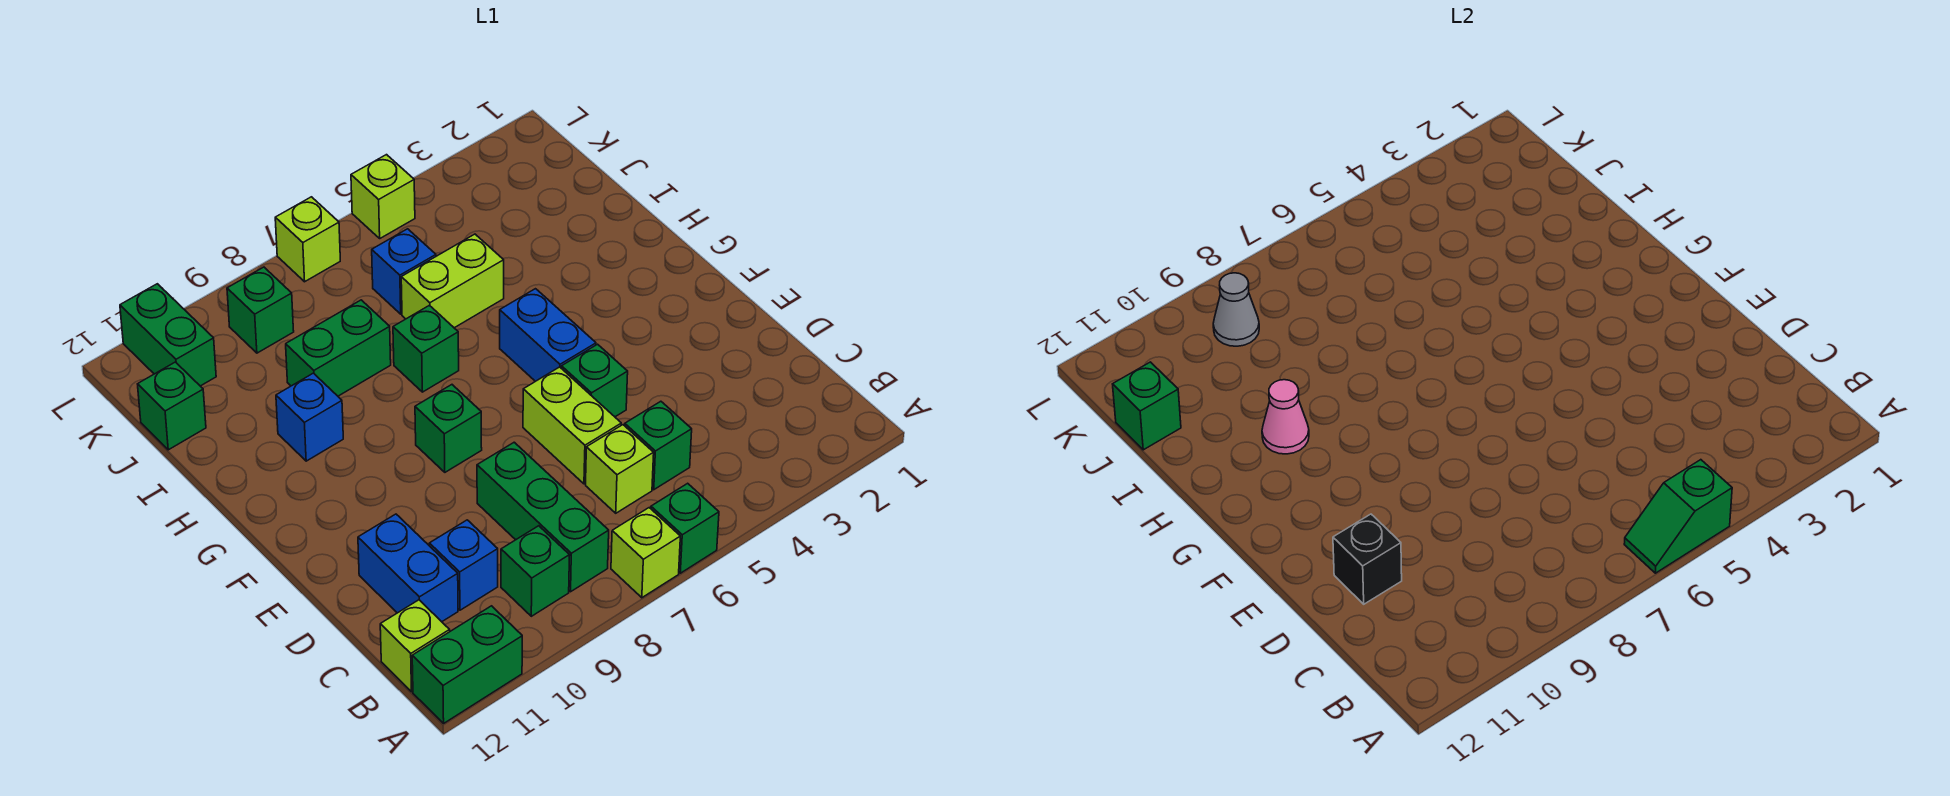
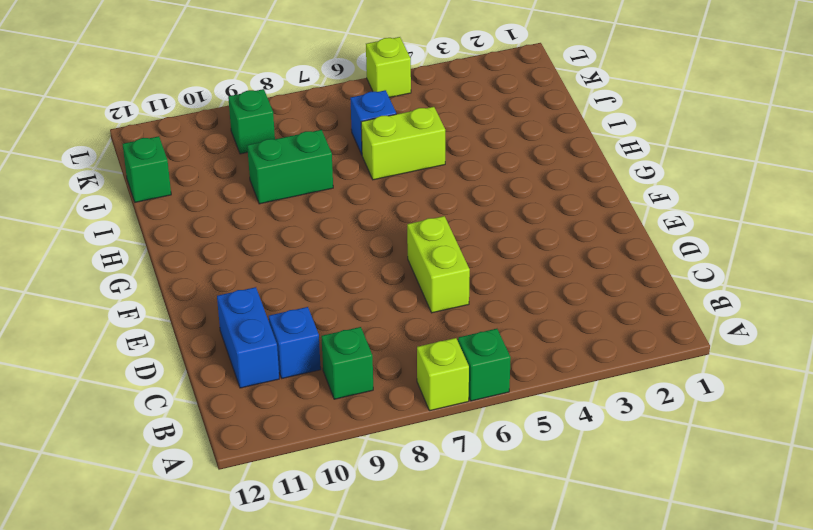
none -> green brick A11:A12 level 1
none -> green brick B8:D8 level 1
none -> lime brick B12 level 1

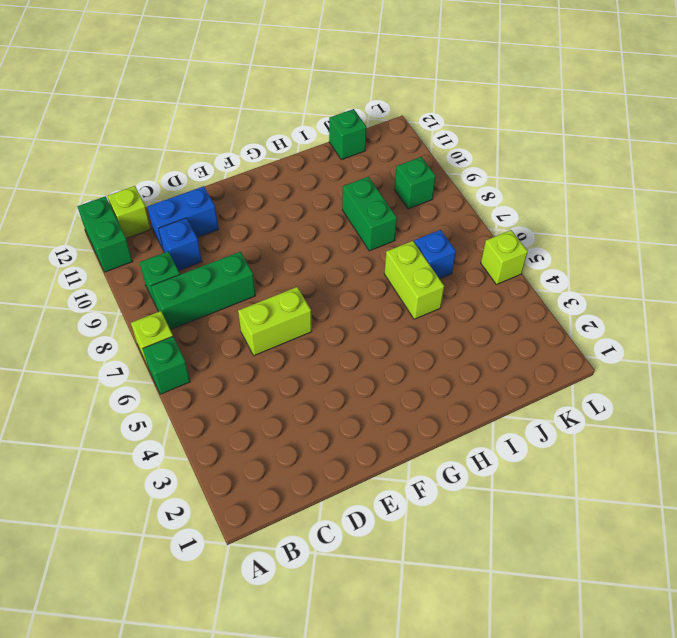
none -> green brick C5 level 1
none -> lime brick C6 level 1
none -> green brick E5 level 1

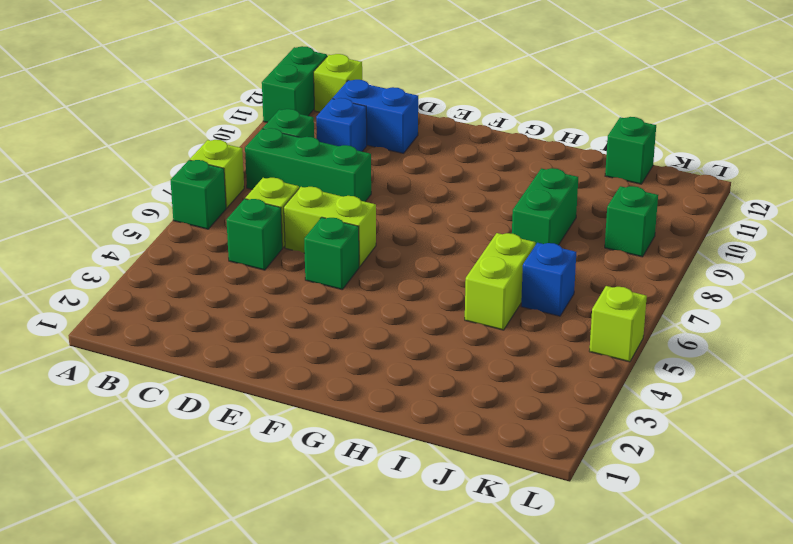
none -> blue brick F5:G5 level 1
none -> green brick F8 level 1
none -> green brick H7 level 1

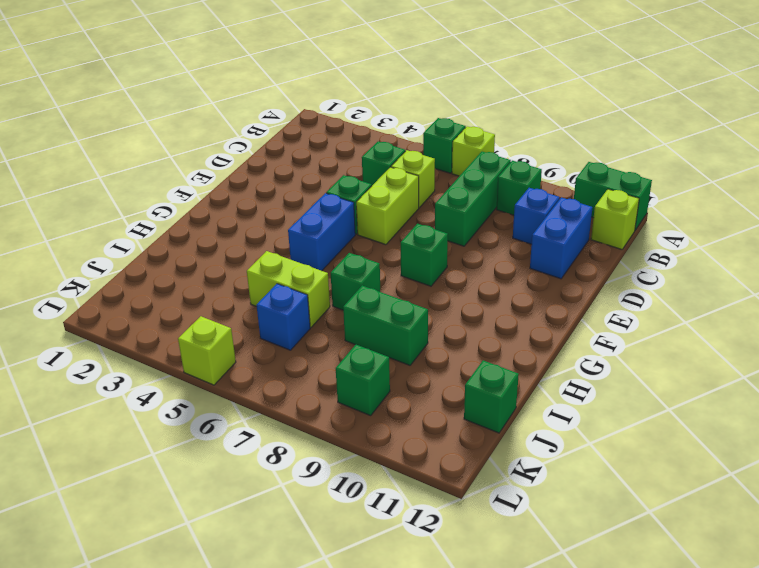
none -> blue brick H10 level 1
none -> green brick K11:L11 level 1
none -> lime brick L7 level 1

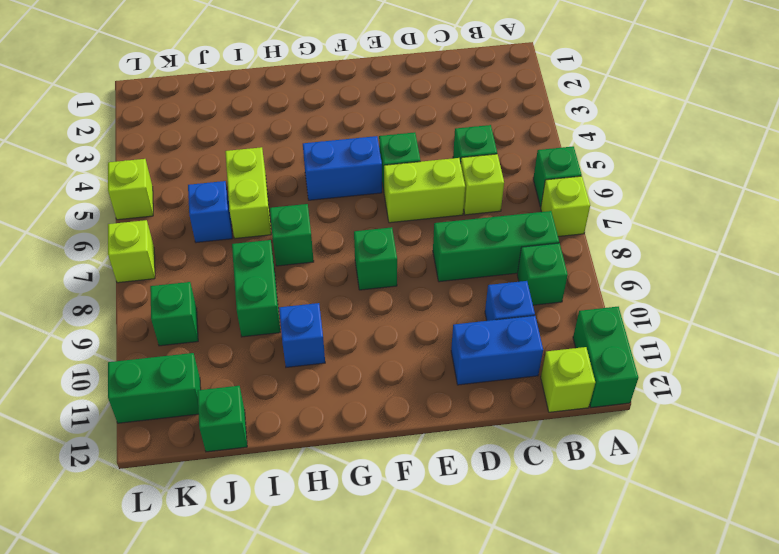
none -> green slope A5:A6 level 2 top 5
none -> black brick D11 level 2
none -> pink cone H10 level 2

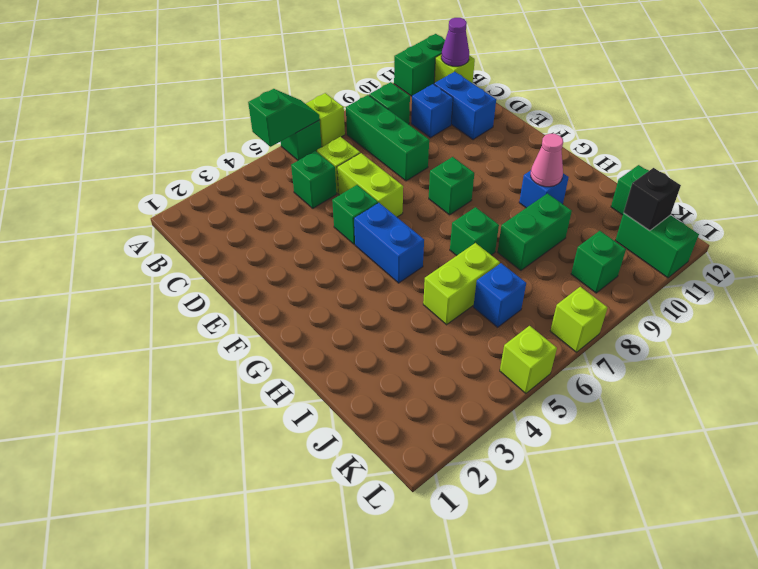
purple cone B12 level 2 -> none
black brick K11 level 2 -> black brick D11 level 2
none -> green brick J12 level 2
none -> grey cone K9 level 2

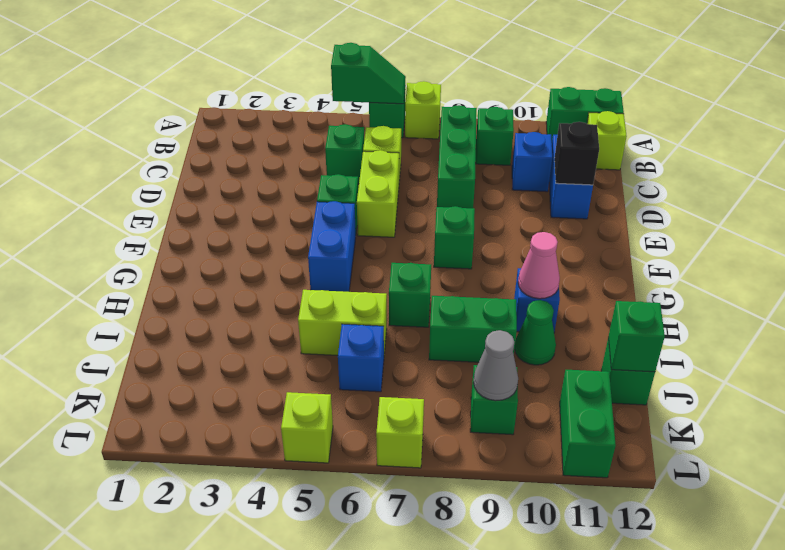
green cone I10 level 1 -> none

